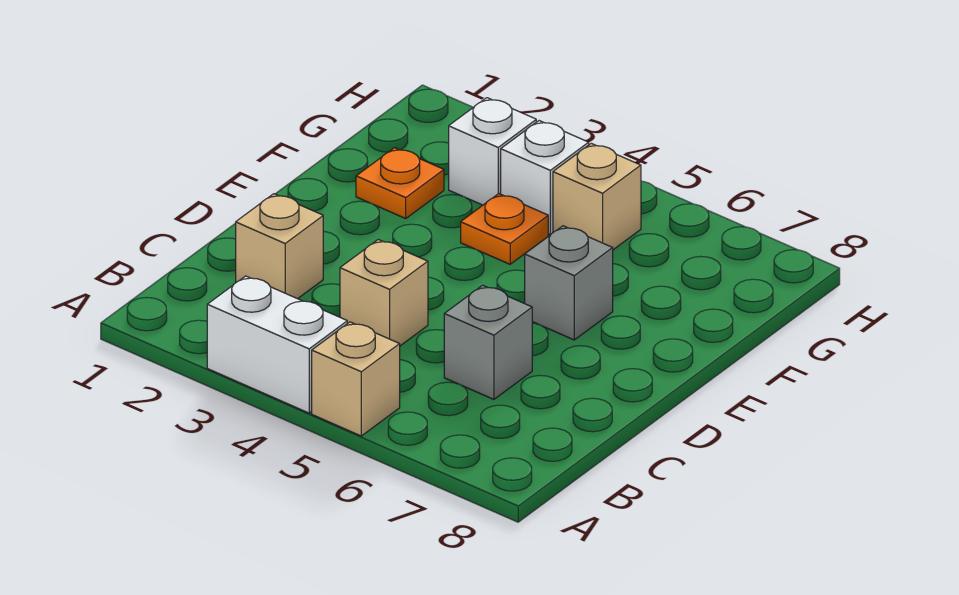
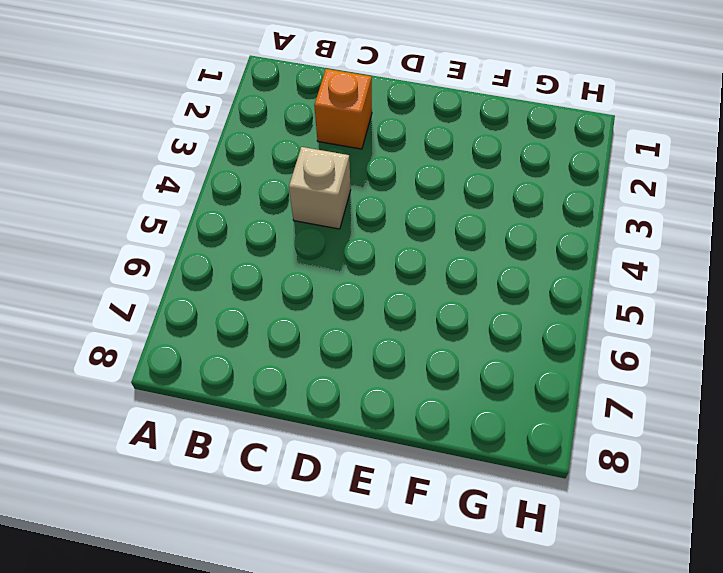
orange brick C2 level 1 -> tan brick C2 level 1
none -> white brick A3:A4 level 1
none -> tan brick A5 level 1

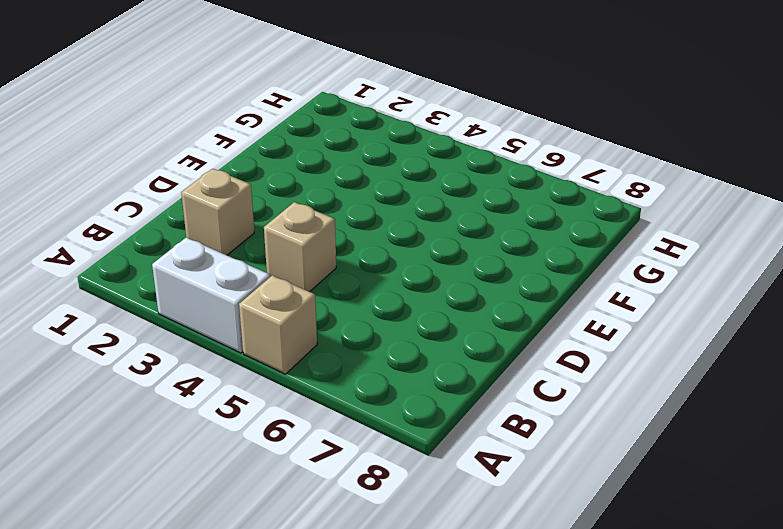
none -> grey brick C6 level 1
none -> grey brick E6 level 1

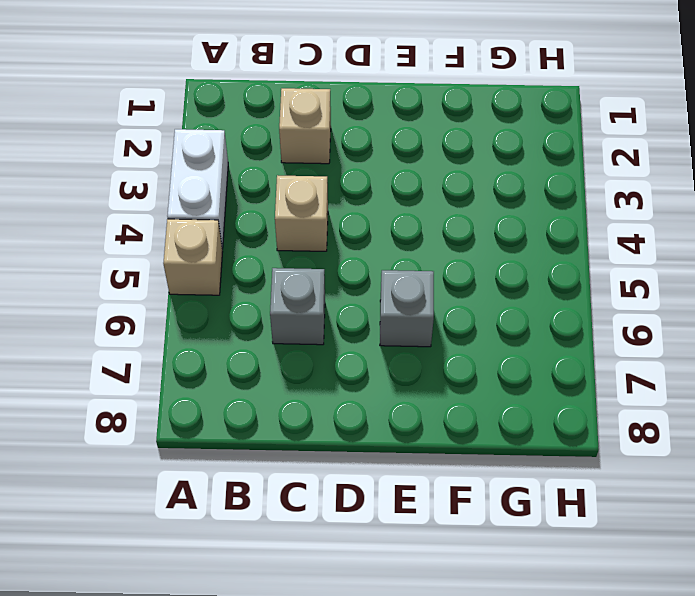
none -> orange plate F2 level 1
none -> orange plate F4 level 1

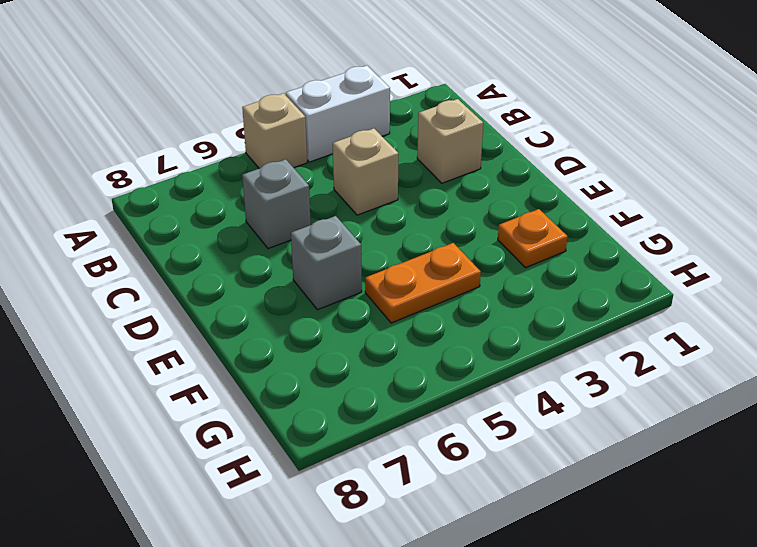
orange plate F4:F5 level 1 -> orange plate F4 level 1
none -> white brick G3 level 1
none -> white brick G4 level 1

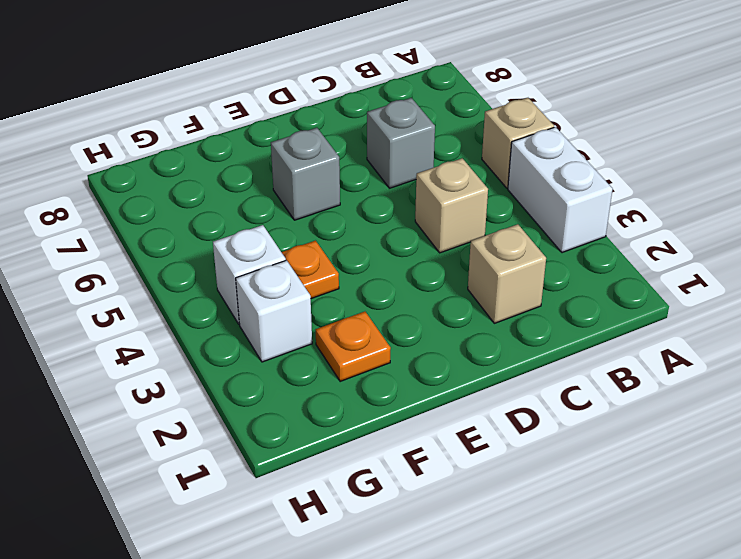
none -> tan brick G5 level 1

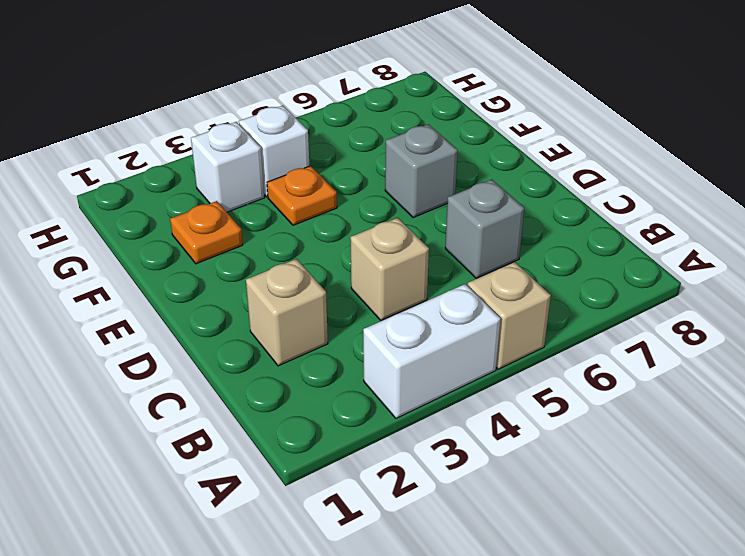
none -> tan brick G5 level 1

